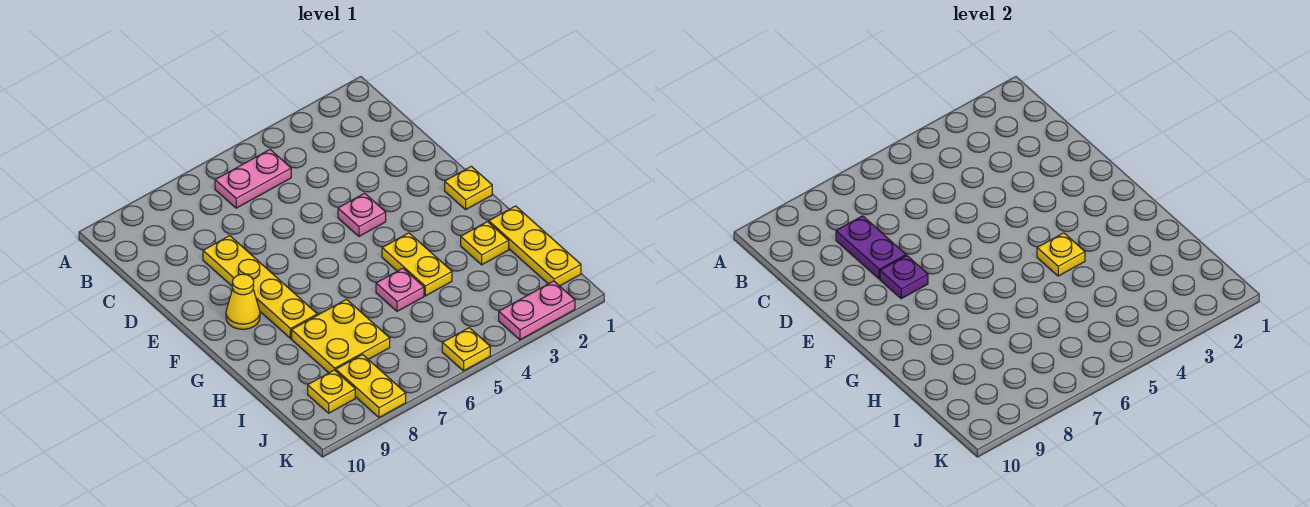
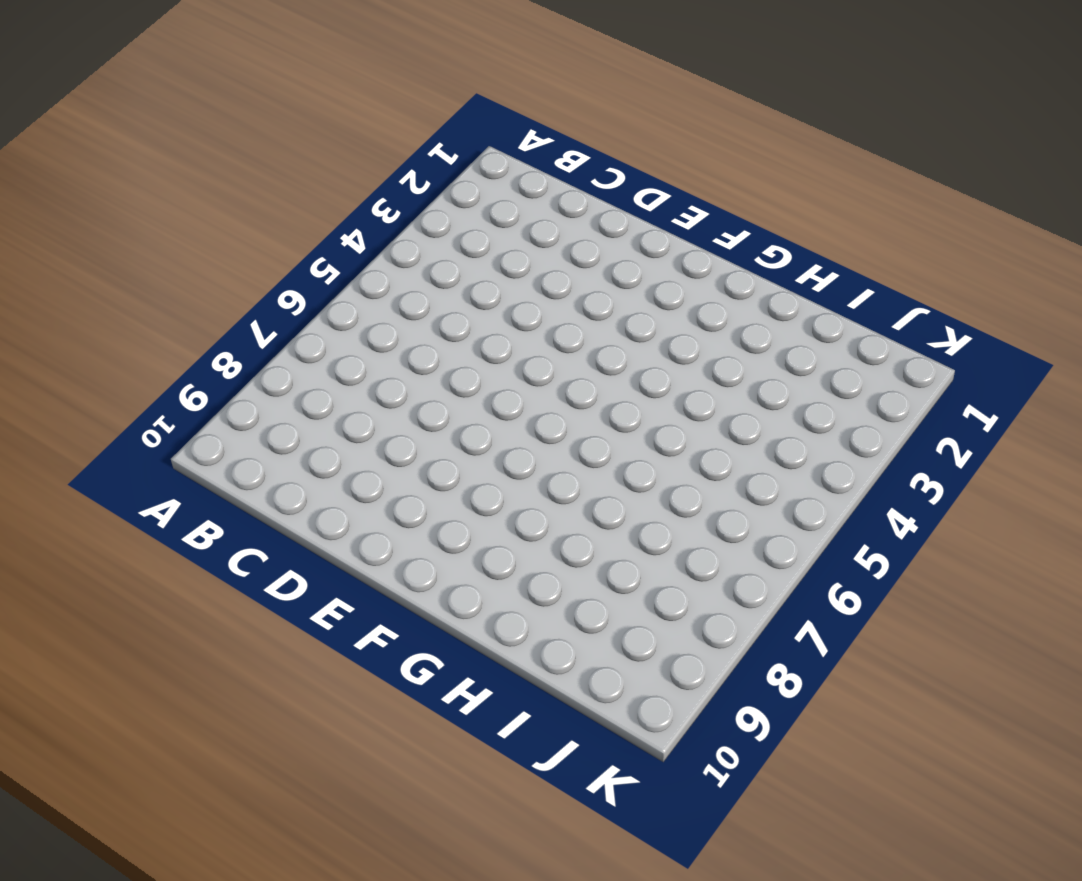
none -> pink plate B5:B6 level 1
none -> yellow plate D8:G8 level 1
none -> pink plate E4 level 1

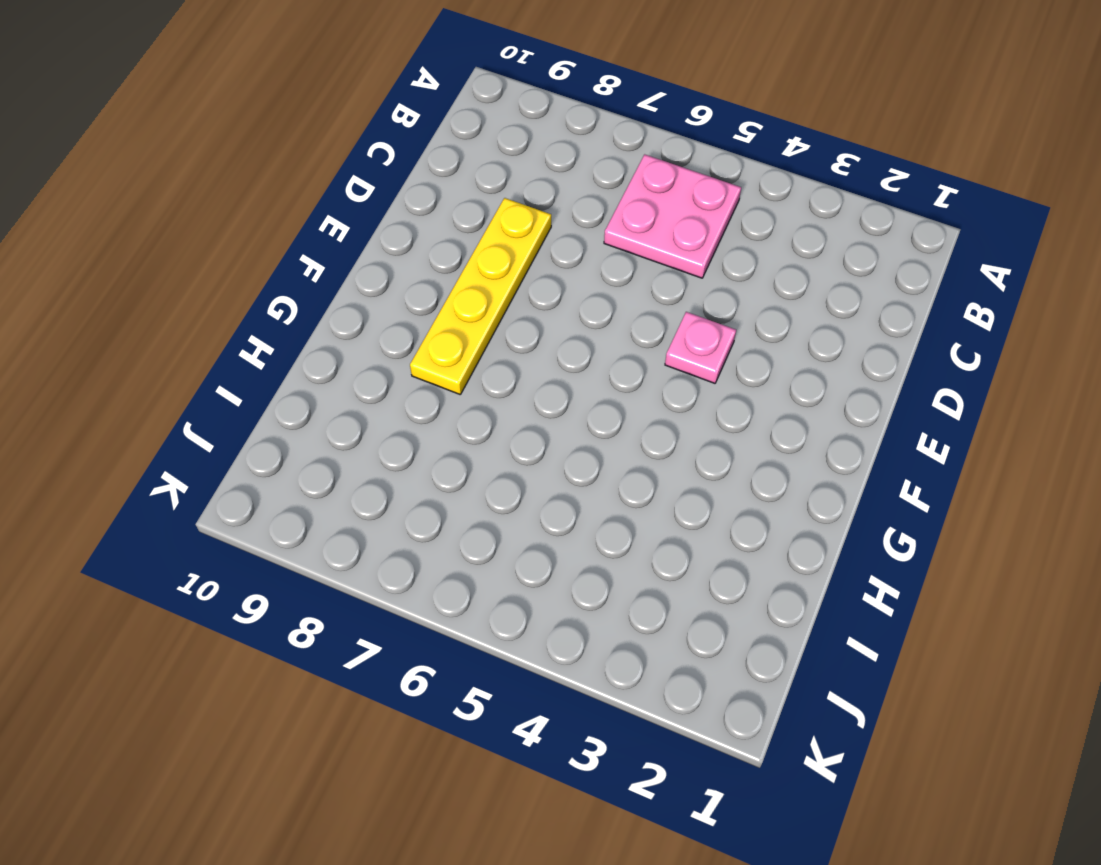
pink plate B5:C6 level 1 -> pink plate B5:B6 level 1
none -> yellow plate F1 level 1
none -> yellow cone F9 level 1
none -> yellow plate G4:H4 level 1

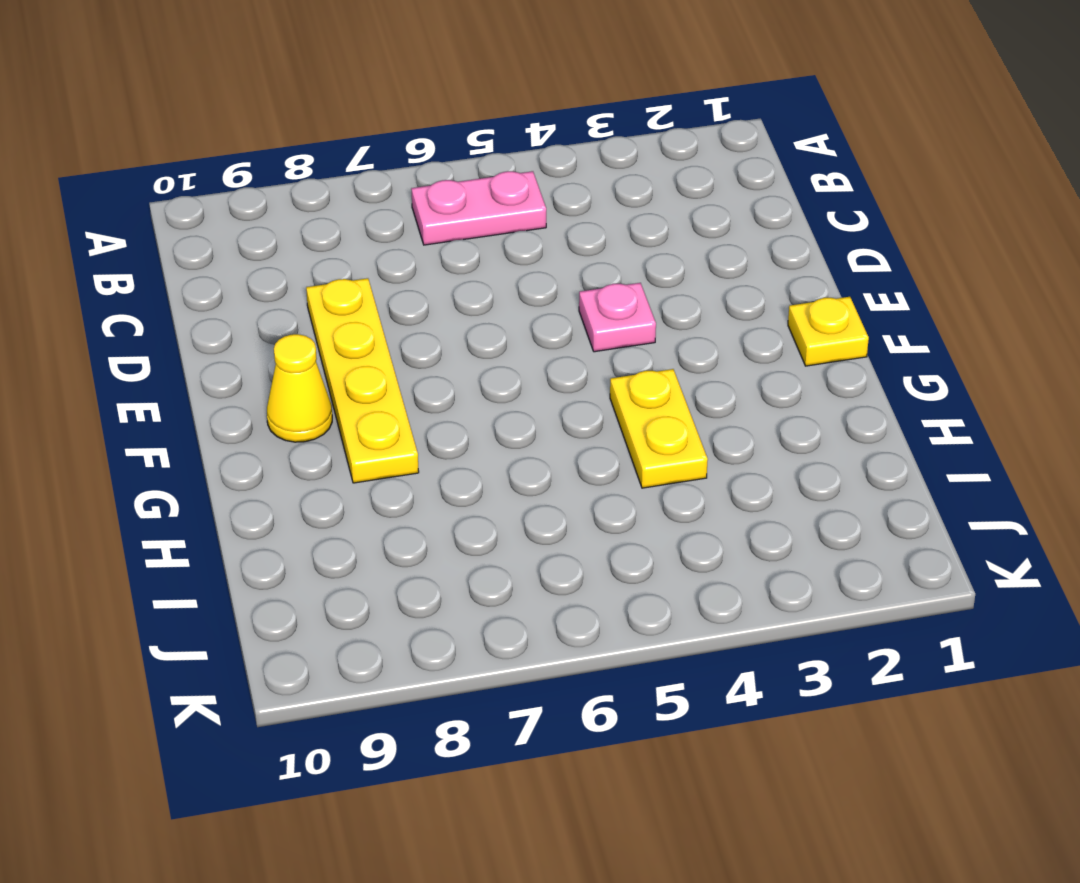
none -> yellow plate H1:J1 level 1
none -> yellow plate H2 level 1
none -> pink plate H5 level 1

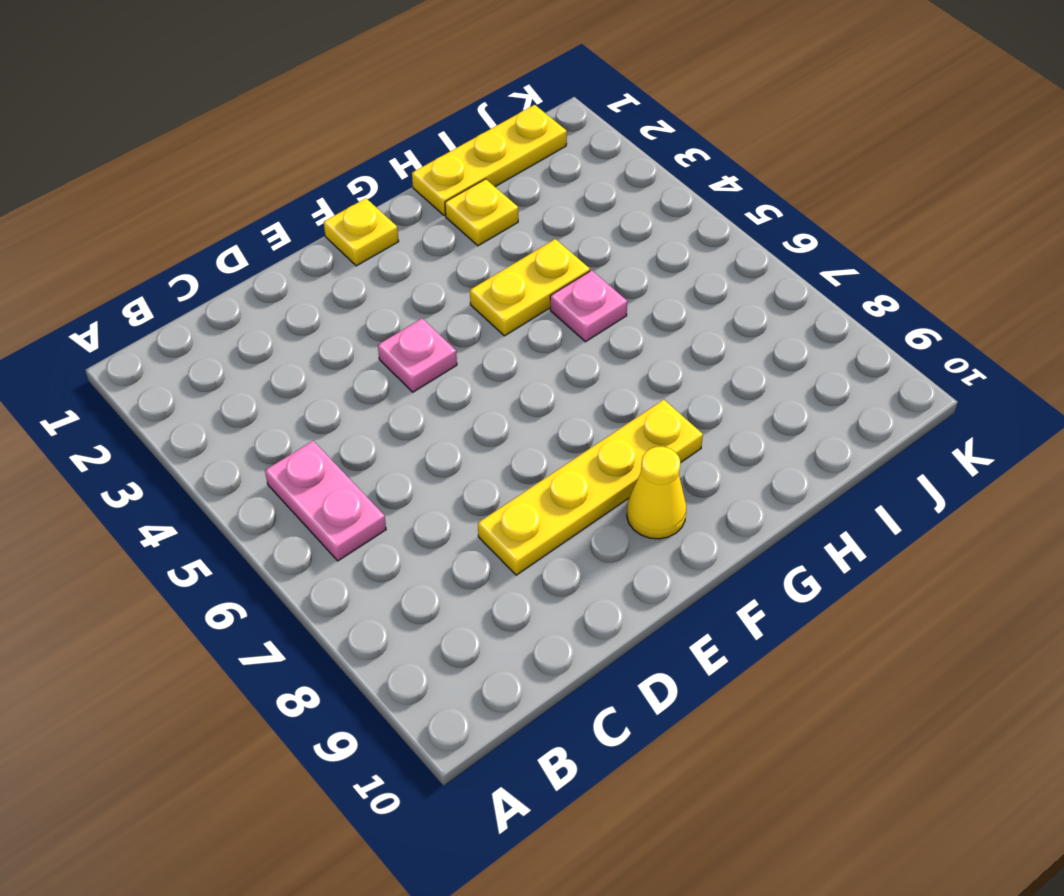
none -> yellow plate H7:I8 level 1
none -> yellow plate J8:K8 level 1
none -> yellow plate J9 level 1

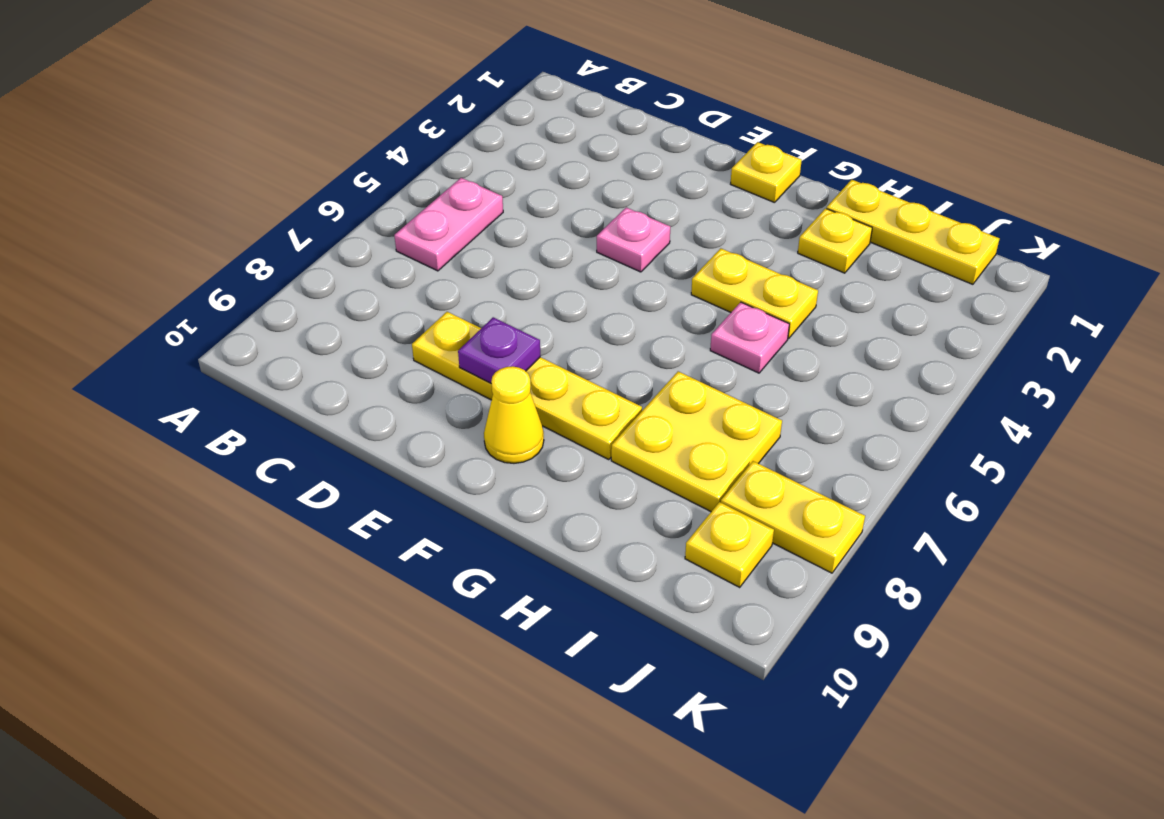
none -> pink plate K2:K3 level 1
none -> yellow plate K5 level 1
none -> purple plate C8:D8 level 2

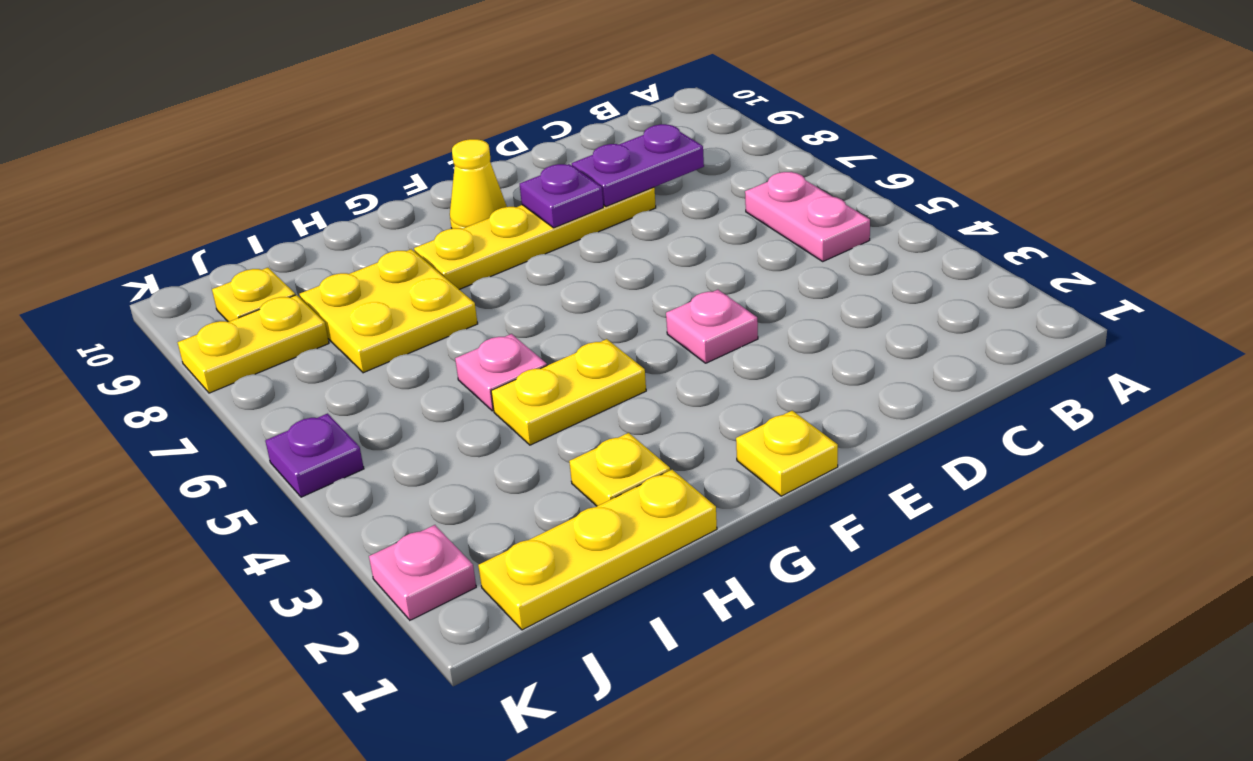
pink plate K2 level 1 -> pink plate K2:K3 level 1
purple plate K5 level 1 -> yellow plate K5 level 1
none -> yellow plate G4 level 2

